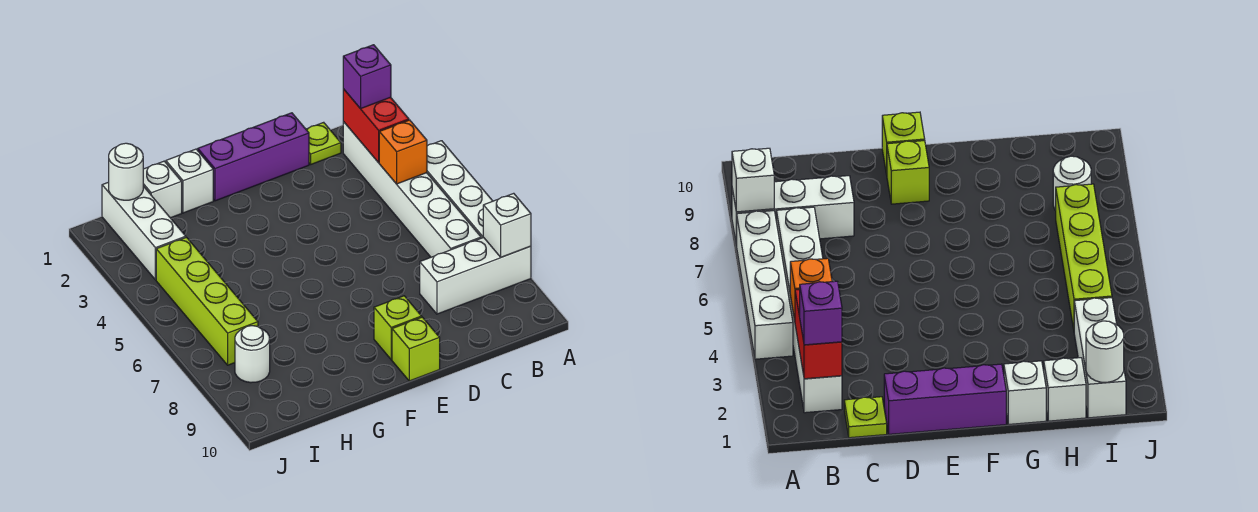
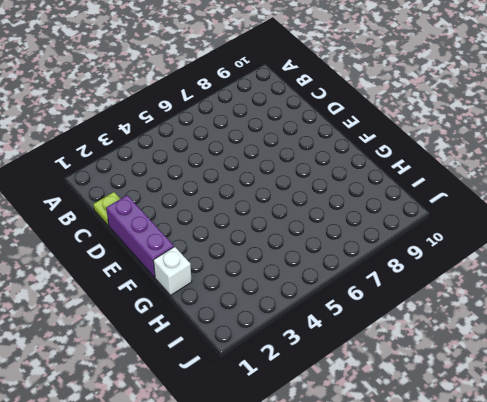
none -> white brick A4:A7 level 1
none -> white brick A8:C8 level 1
none -> white brick B2:B7 level 1

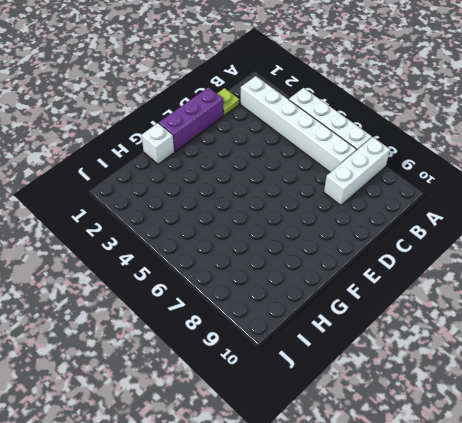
none -> lime brick E9 level 1
none -> lime brick E10 level 1
none -> white brick H1 level 1

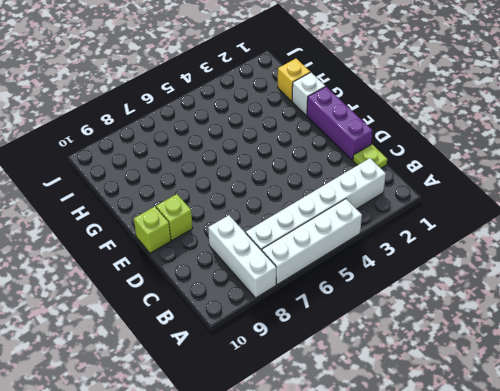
yellow brick H1 level 1 -> white brick H1 level 1
none -> white brick I1:I3 level 1
none -> lime brick I4:I7 level 1
none -> white round brick I8 level 1

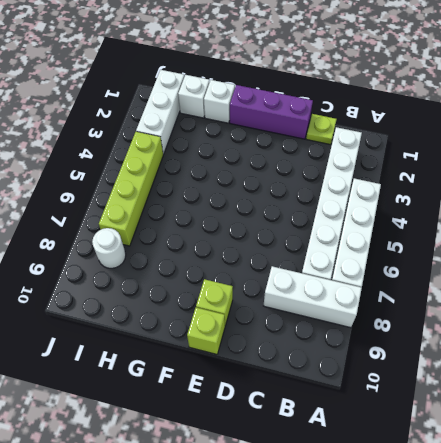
none -> white brick A8 level 2
none -> red brick B2:B3 level 2
none -> orange brick B4 level 2

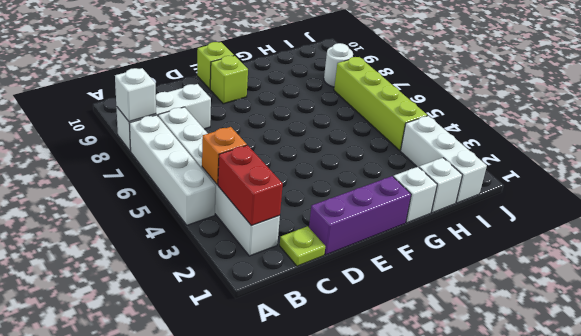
none -> white round brick I1 level 2
none -> purple brick B2 level 3

